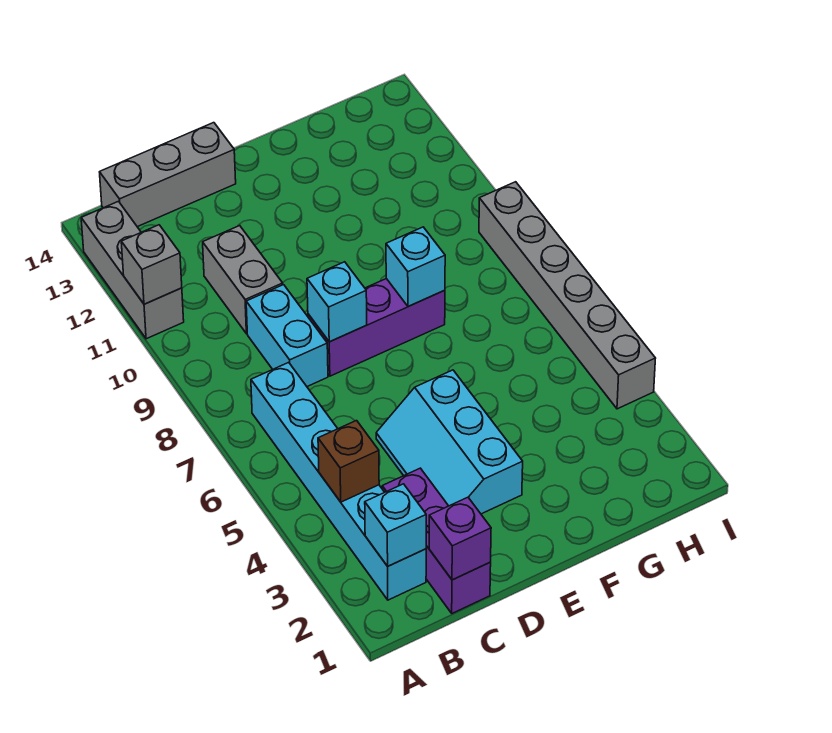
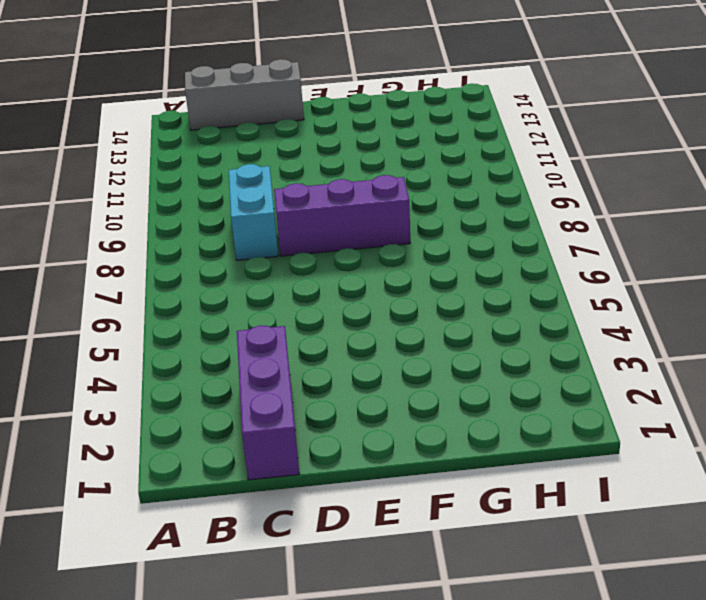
none -> grey brick A11:A13 level 1
none -> cyan brick B2:B7 level 1
none -> grey brick C10:C11 level 1

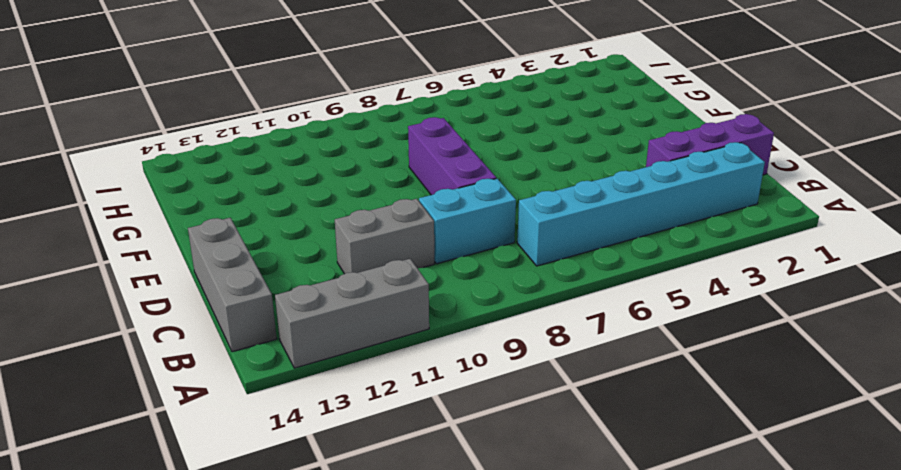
none -> cyan slope D3:E5 level 1 top E
none -> grey brick I4:I9 level 1
none -> grey brick A11 level 2

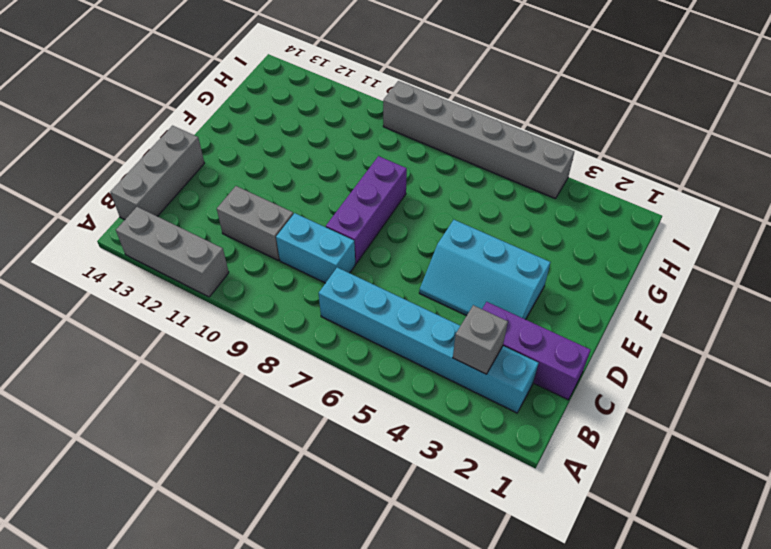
grey brick B3 level 2 -> grey brick A11 level 2
none -> cyan brick B2 level 2
none -> brown brick B4 level 2
none -> purple brick C1 level 2

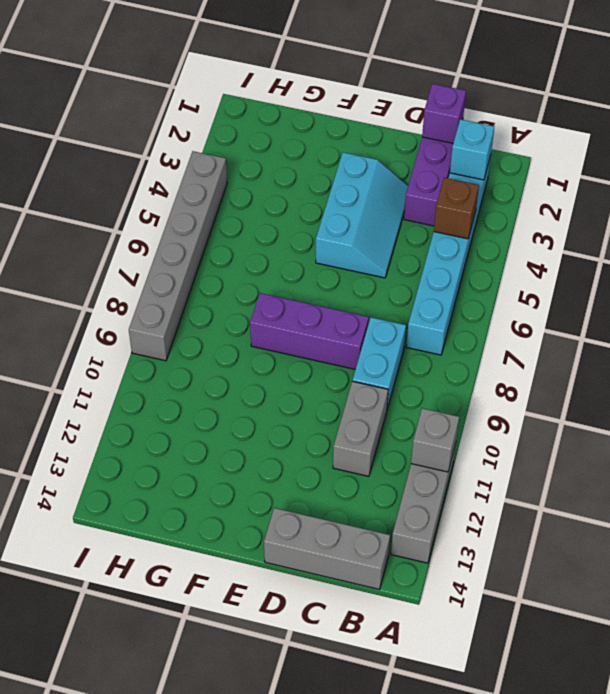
none -> cyan brick D8 level 2
none -> cyan brick F8 level 2

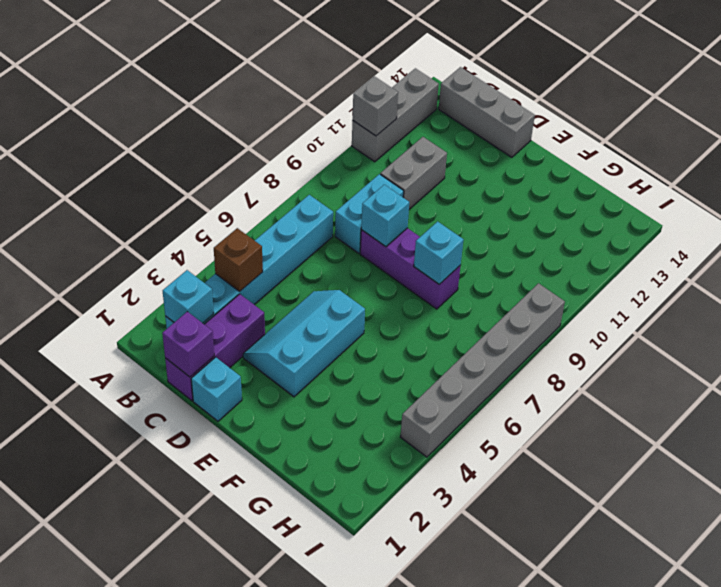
cyan brick D1 level 1 -> none

